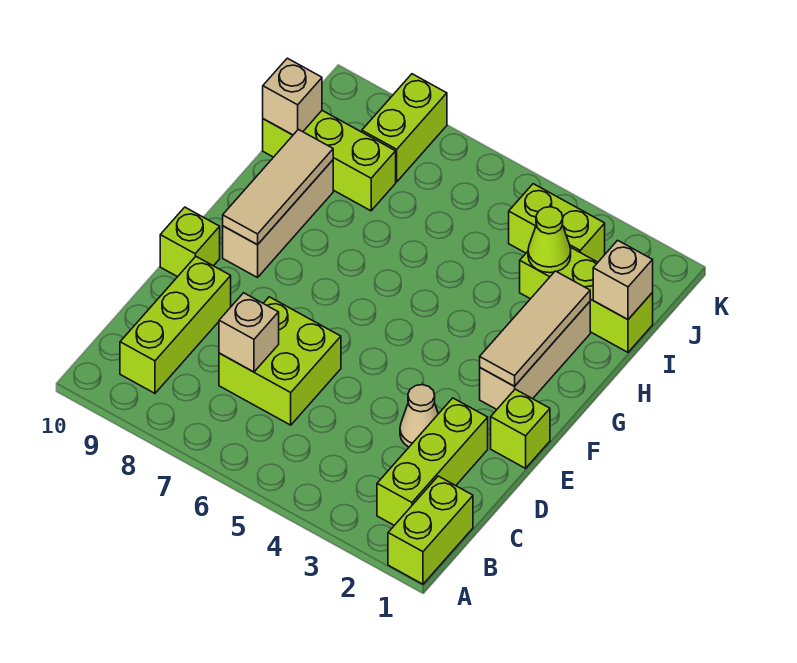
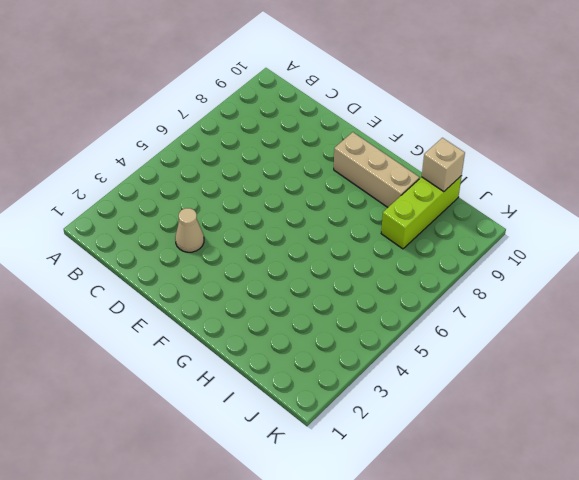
none -> lime brick A1:B1 level 1
none -> lime brick B2:D2 level 1
none -> lime brick B9:D9 level 1

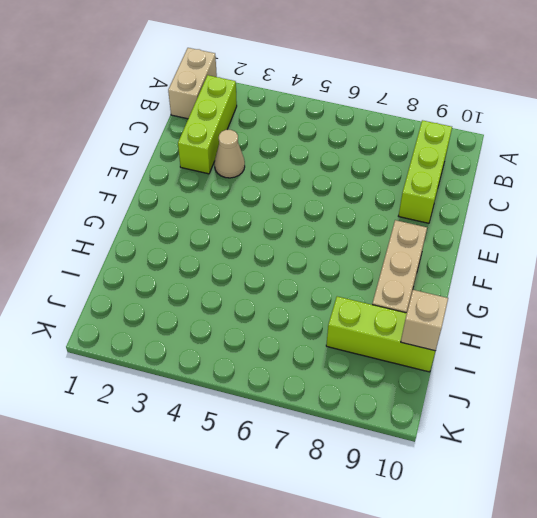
tan brick A1:B1 level 1 -> lime brick A1:B1 level 1
none -> lime brick C6:D7 level 1
none -> lime brick E1 level 1
none -> lime brick E10 level 1

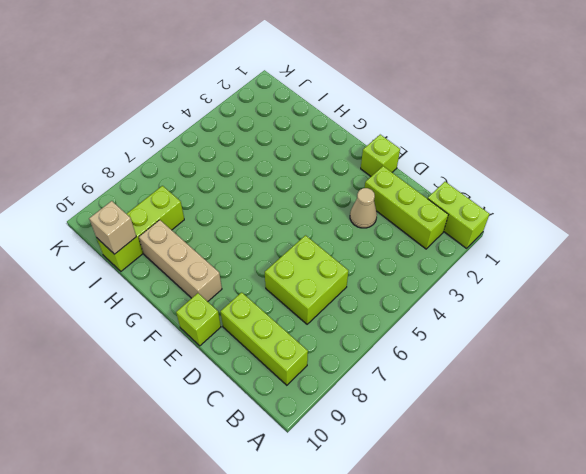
none -> tan brick F2:H2 level 1
none -> lime brick I1:I3 level 1
none -> lime brick J3:J4 level 1

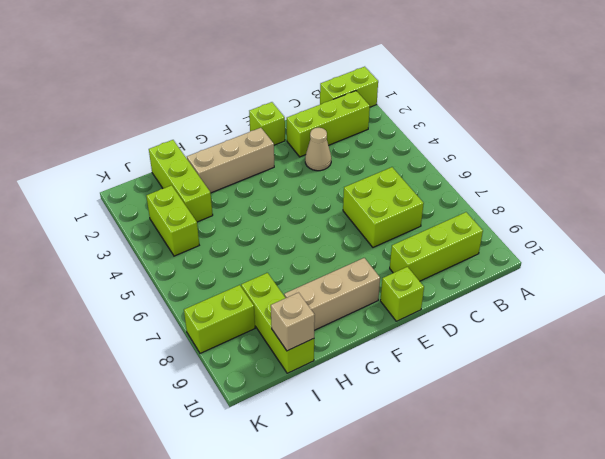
none -> tan brick C7 level 2
none -> tan tile F2:H2 level 2
none -> tan tile F9:H9 level 2

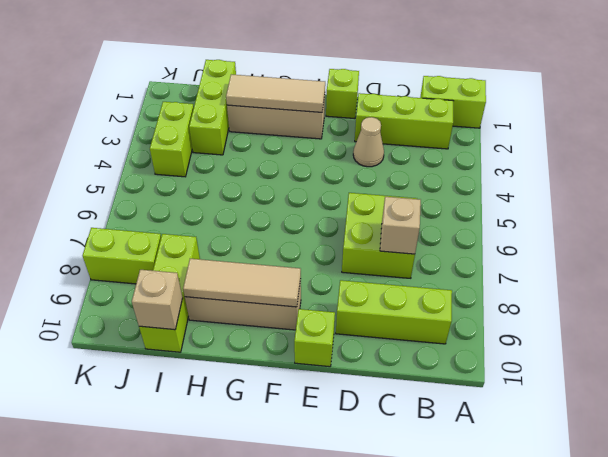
none -> tan brick I1 level 2
none -> lime cone I3 level 2

